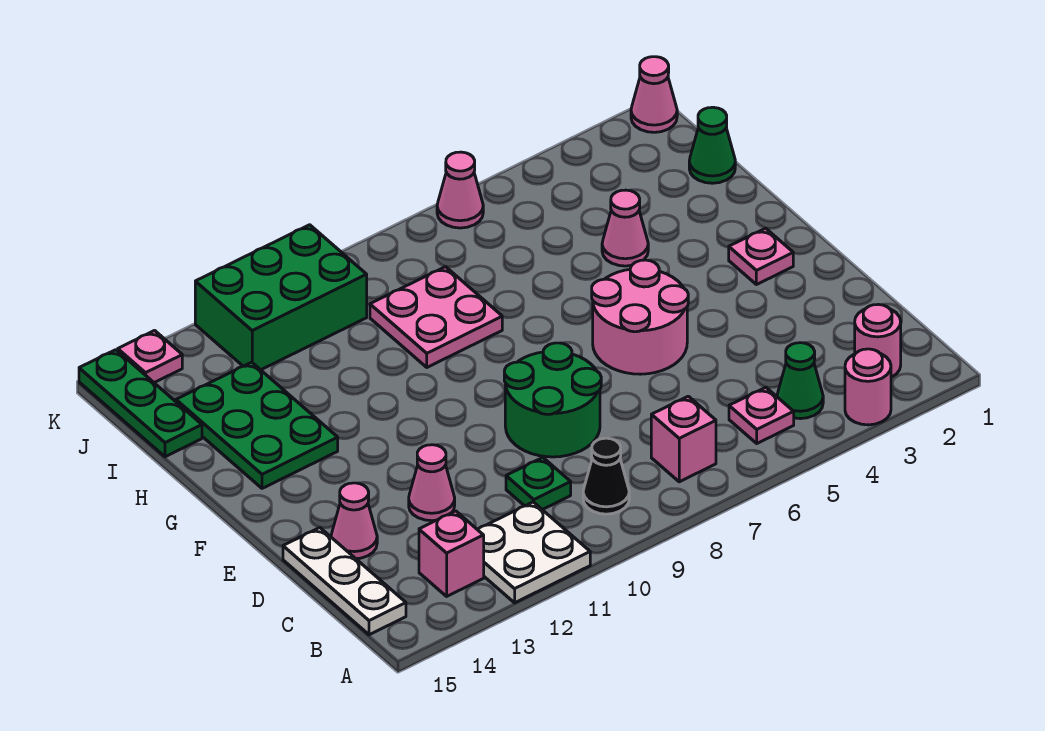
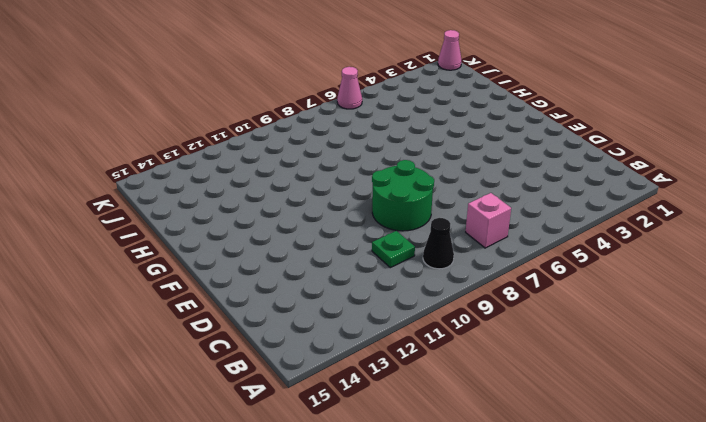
none -> pink round brick A3 level 1
none -> white plate A11:B12 level 1
none -> pink round brick B2 level 1

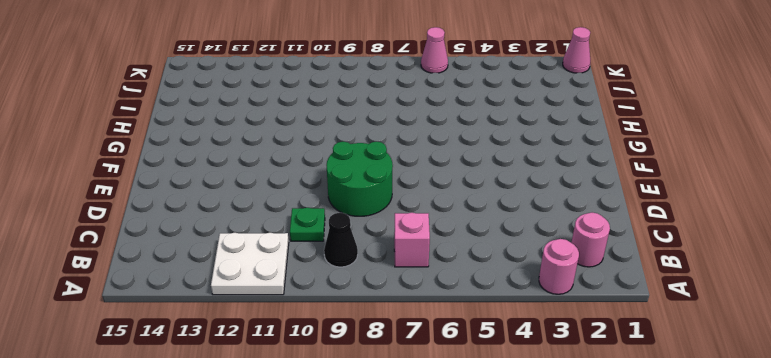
none -> green cone B4 level 1
none -> pink plate B5 level 1
none -> pink brick B13 level 1

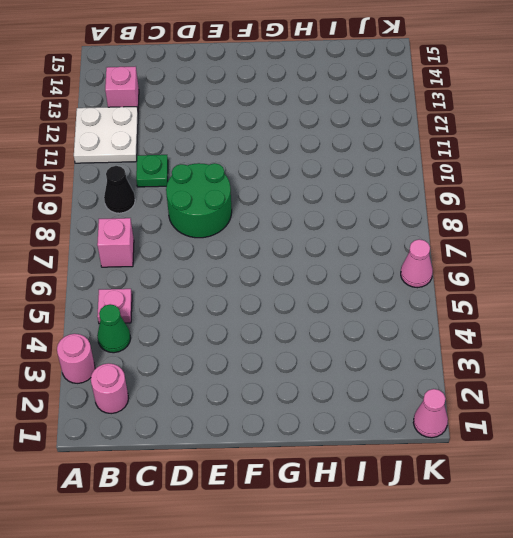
none -> white plate B15:D15 level 1
none -> pink cone D12 level 1
none -> pink cone D14 level 1

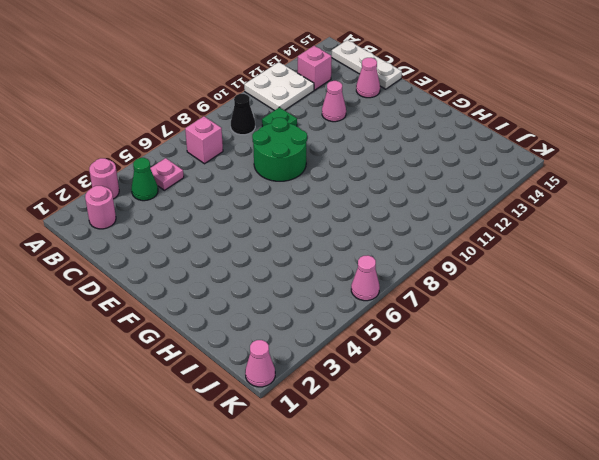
none -> pink round brick E5:F6 level 1
none -> pink plate F2 level 1
none -> green plate G13:I14 level 1

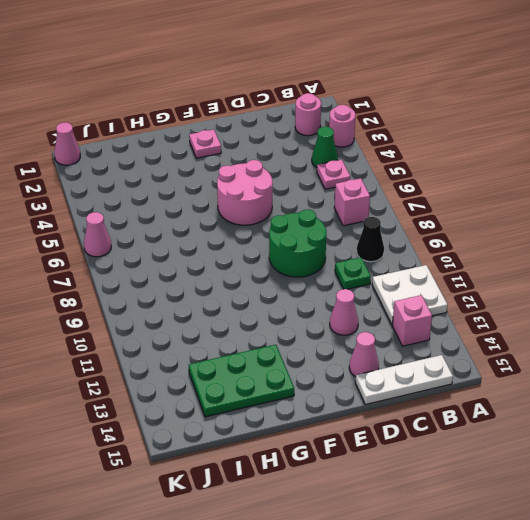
none -> pink cone H4 level 1
none -> pink plate H8:I9 level 1
none -> green cone I1 level 1

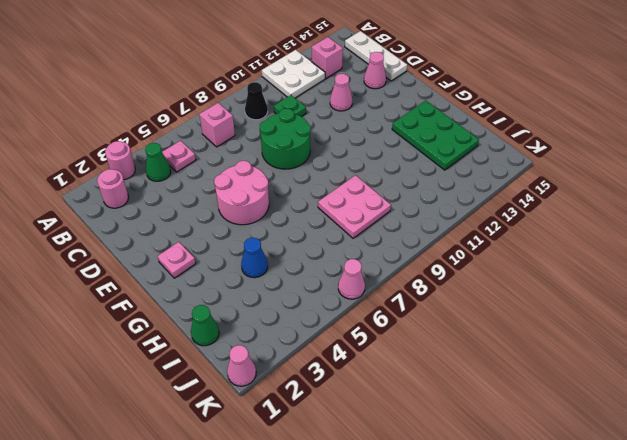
blue cone H4 level 1 -> pink cone H4 level 1
none -> green plate I15:K15 level 1
none -> green brick J10:K12 level 1
none -> pink plate K14 level 1

